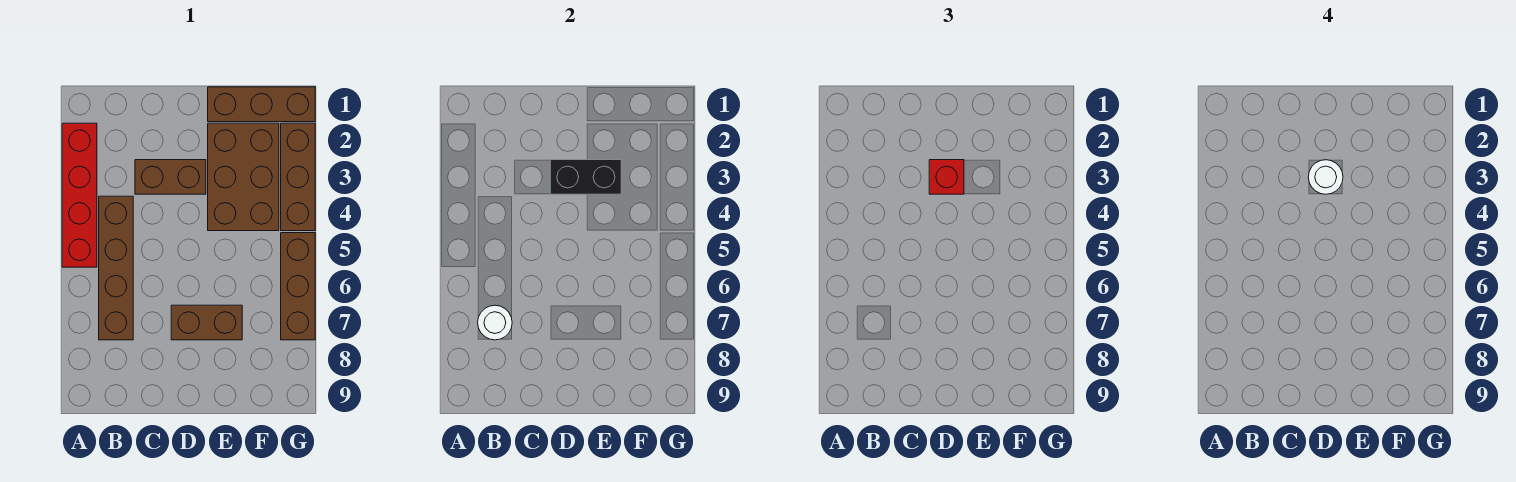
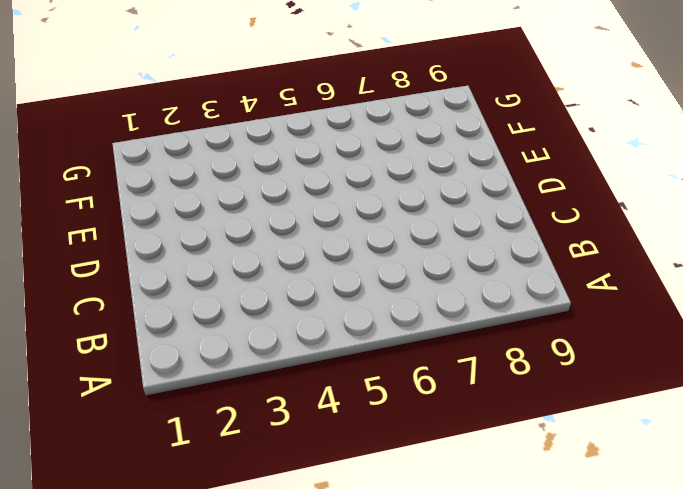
none -> red brick A2:A5 level 1
none -> brown brick B4:B7 level 1
none -> brown brick C3:D3 level 1

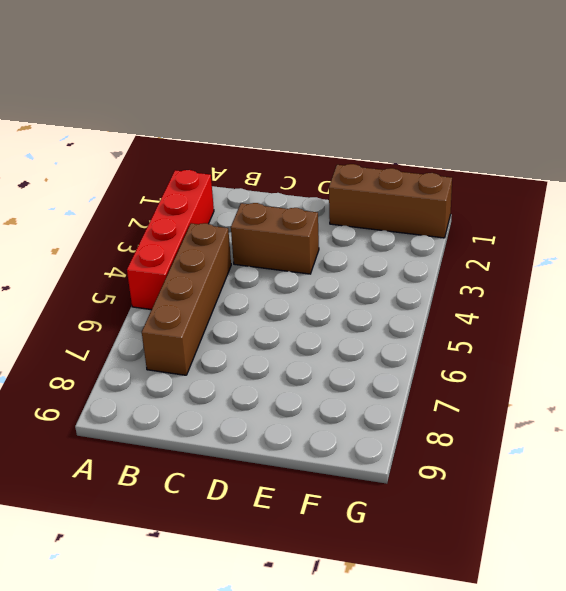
none -> brown brick D7:E7 level 1
none -> brown brick E2:F4 level 1
none -> brown brick G2:G4 level 1

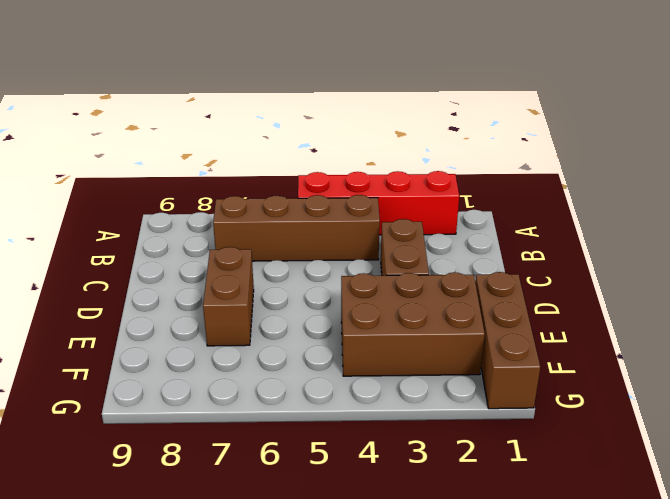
none -> brown brick G2:G4 level 1
none -> brown brick G5:G7 level 1
none -> white round brick B7 level 2

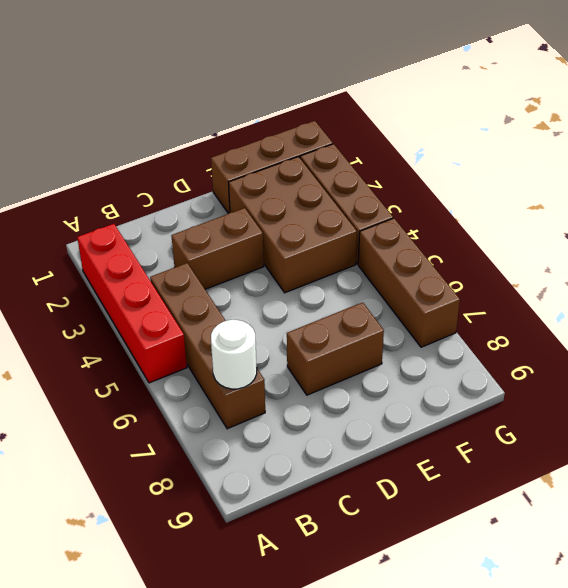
none -> black brick D3:E3 level 2
none -> red brick D3 level 3
none -> white round brick D3 level 4

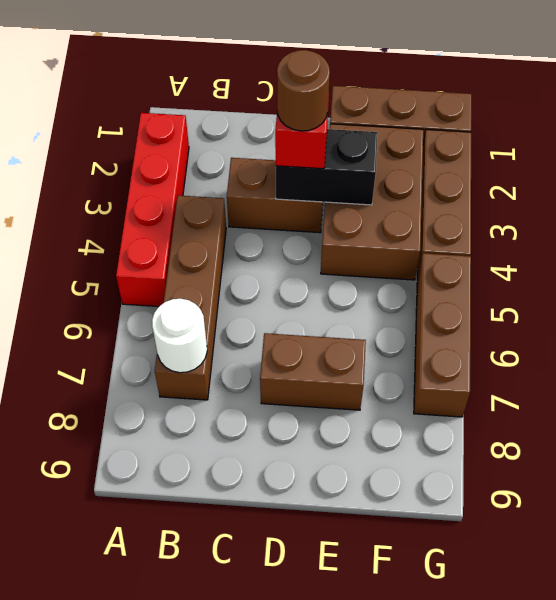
brown round brick D3 level 4 -> white round brick D3 level 4

